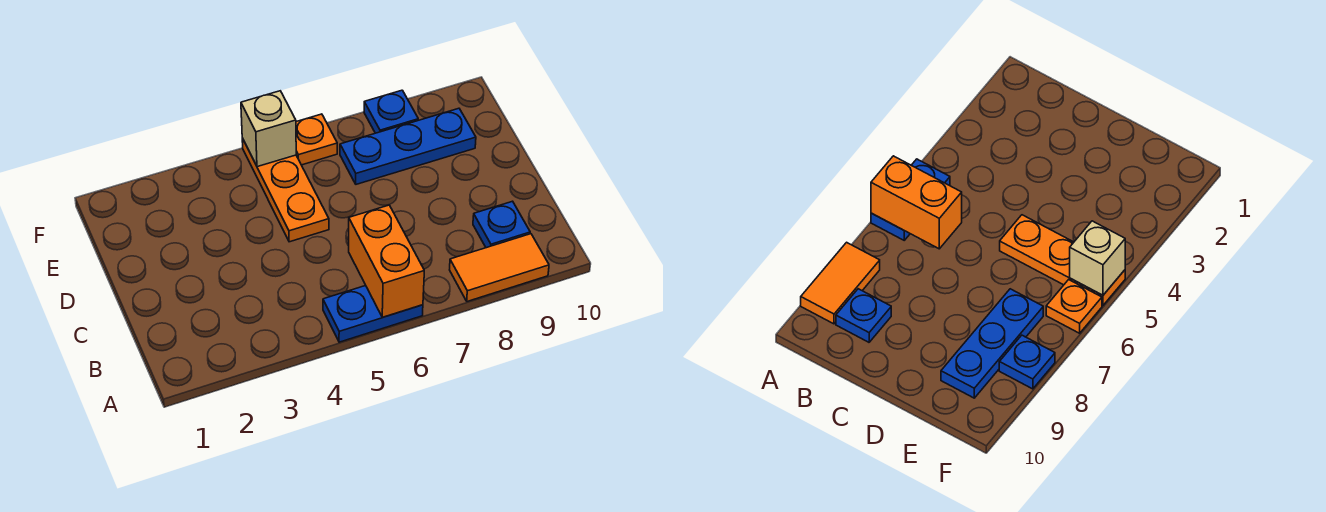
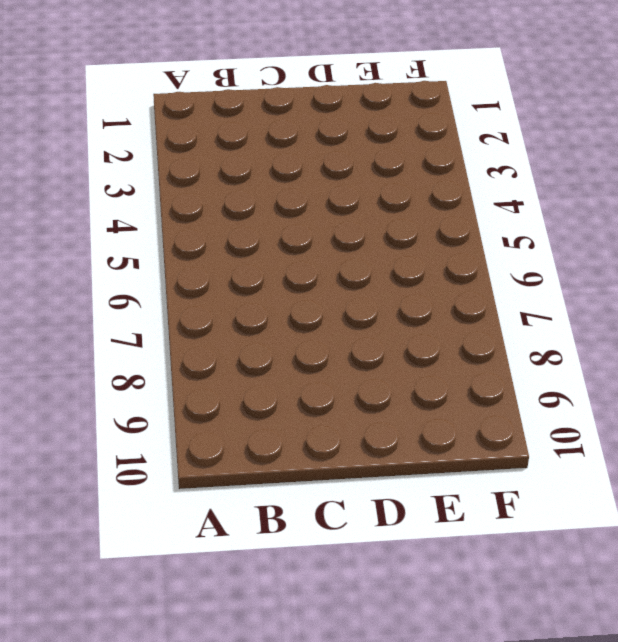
none -> blue plate A5:A6 level 1
none -> orange tile A8:A9 level 1

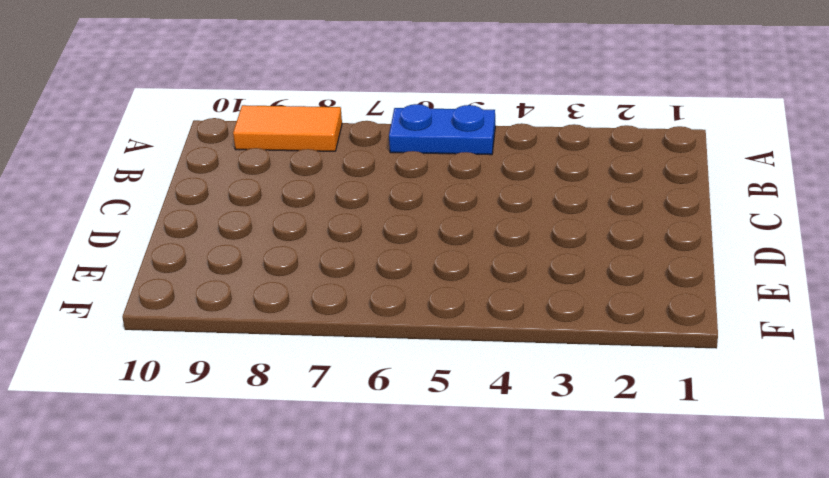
none -> blue plate B9 level 1
none -> orange plate D5:F5 level 1

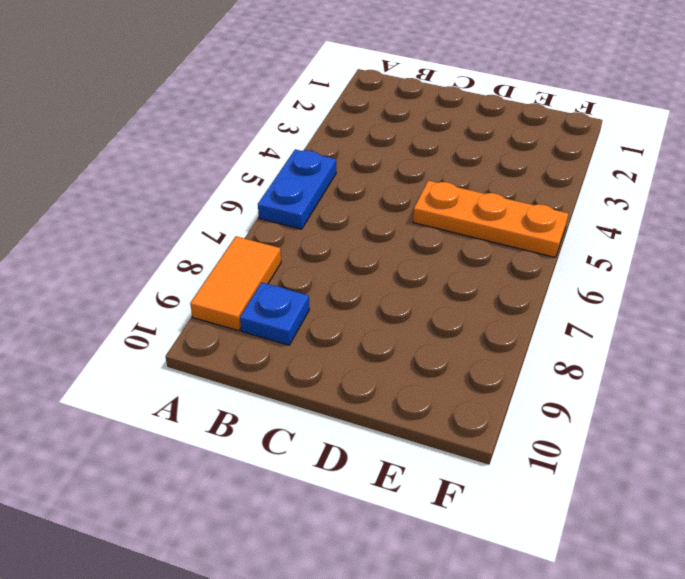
none -> blue plate E7:E9 level 1
none -> orange plate F6 level 1

